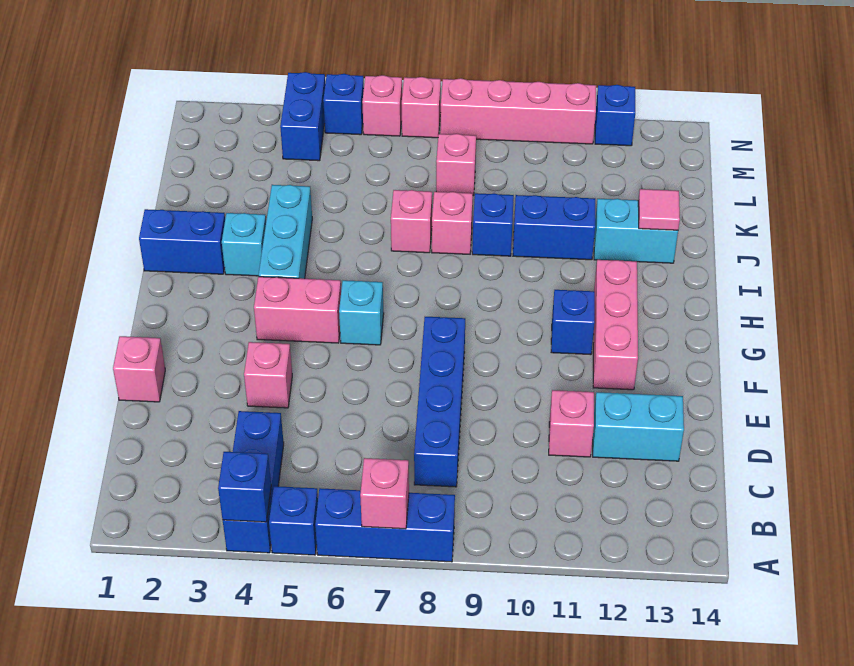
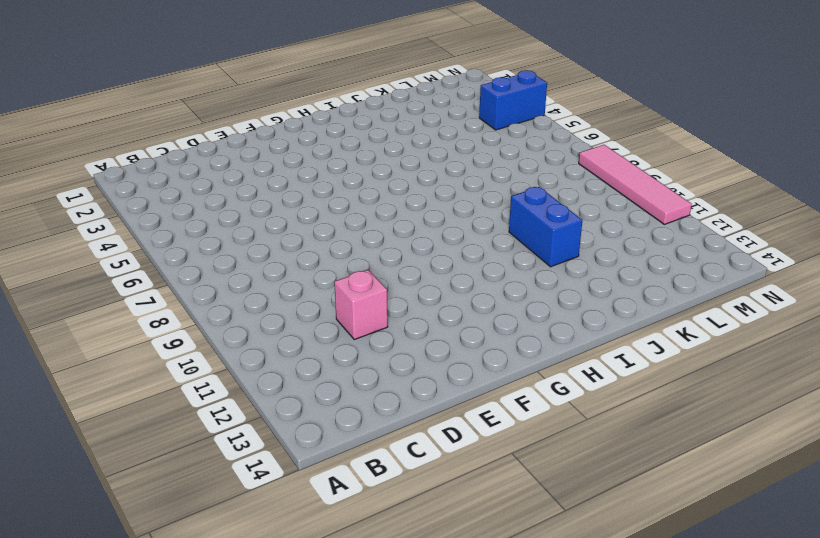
pink tile N8:N11 level 1 -> pink brick N8:N11 level 1
none -> blue brick A4:C4 level 1
none -> blue brick A5 level 1
none -> blue brick A6:A8 level 1
none -> blue brick C8:F8 level 1

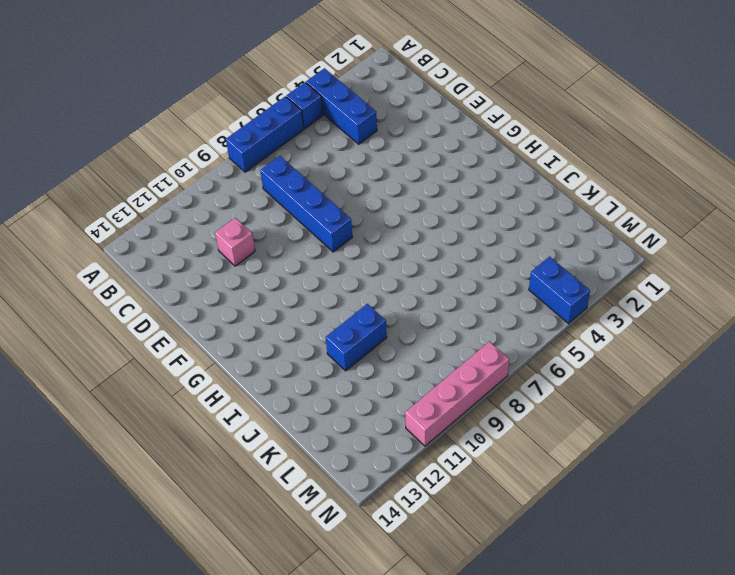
none -> cyan brick D12:D13 level 1
none -> pink brick E1 level 1
none -> pink brick E4 level 1
none -> pink brick F12:H12 level 1

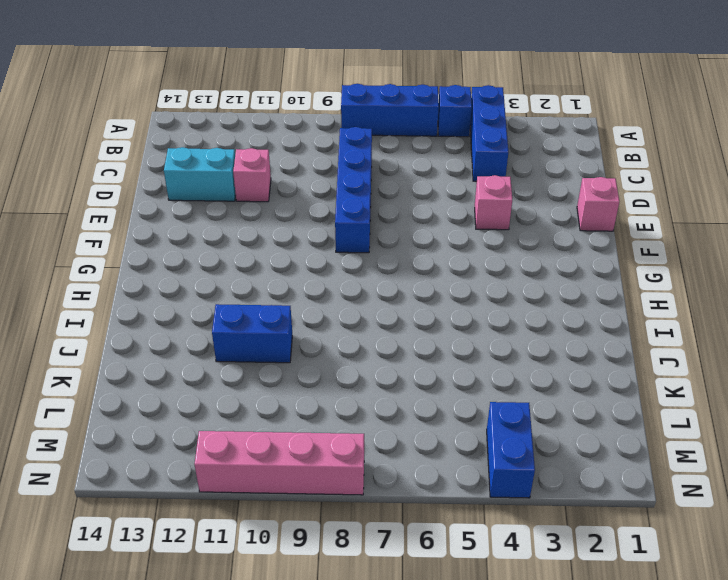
none -> pink brick F12:H12 level 1
none -> pink brick G4:G5 level 1
none -> cyan brick G6 level 1
none -> blue brick G11 level 1

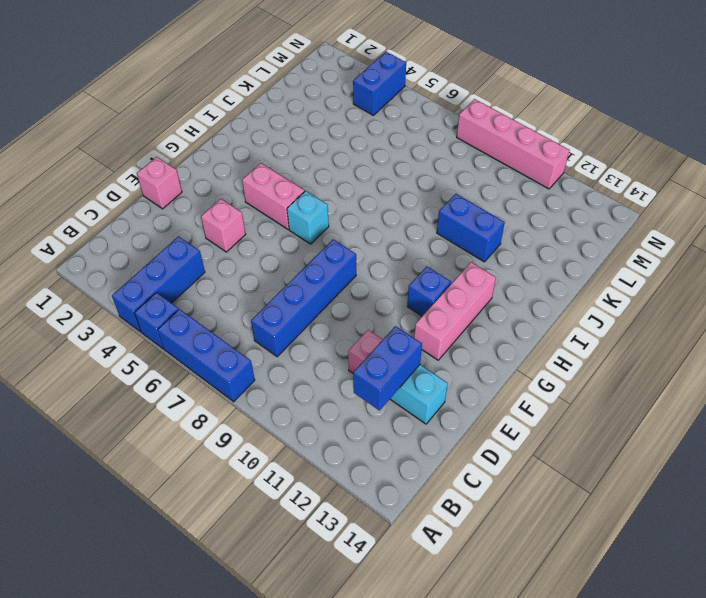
blue brick C12:D12 level 2 -> blue brick I1:I2 level 1
none -> cyan brick H4:J4 level 1
none -> cyan brick I3 level 1
none -> pink brick J7 level 1
none -> pink brick J8 level 1

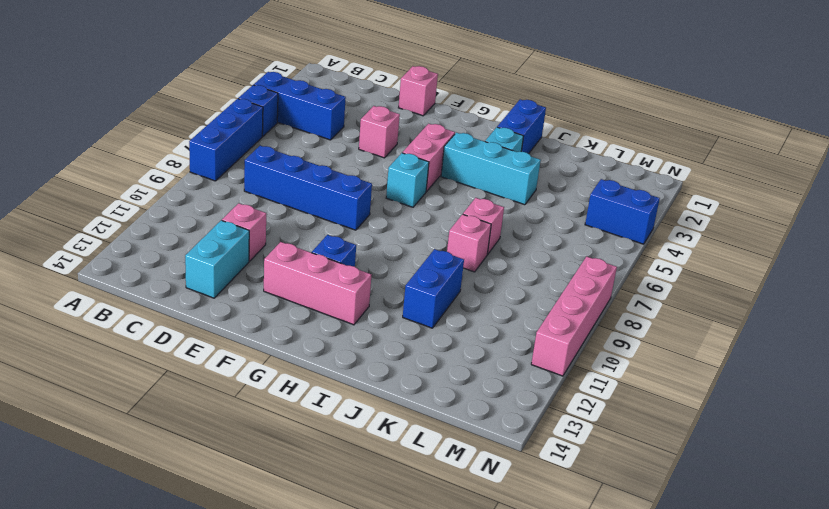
none -> blue brick J9 level 1
none -> cyan brick J12:J13 level 1
none -> pink brick L8 level 1
none -> blue brick N5 level 1

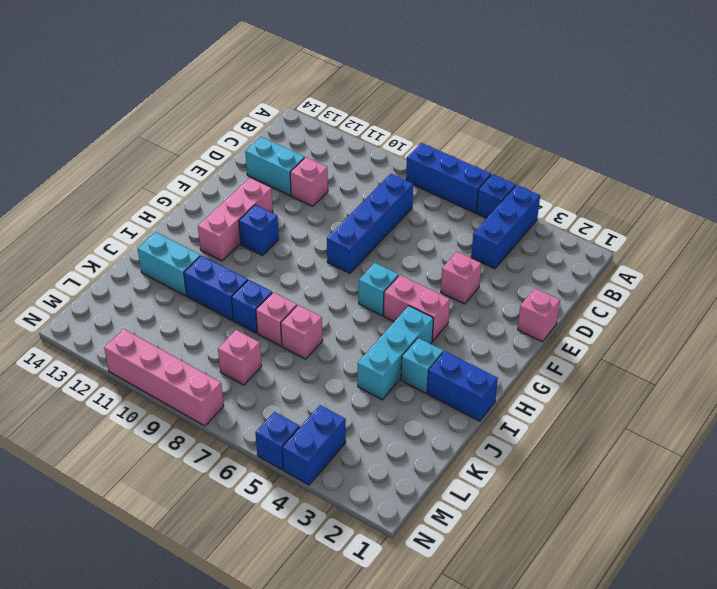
none -> pink brick N6 level 1
none -> pink brick N7 level 1
none -> blue brick N12 level 1
none -> blue brick A4 level 2

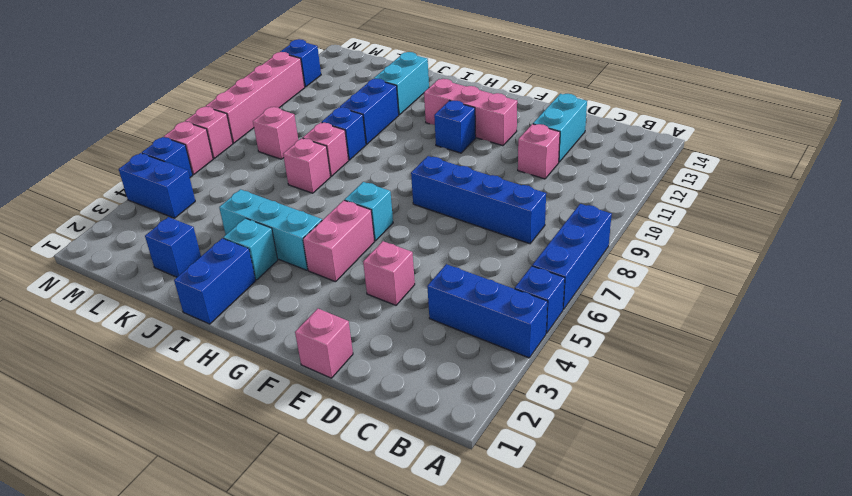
blue brick K2 level 1 -> blue brick A4 level 2
none -> pink brick A7 level 2
none -> pink tile J13 level 2

